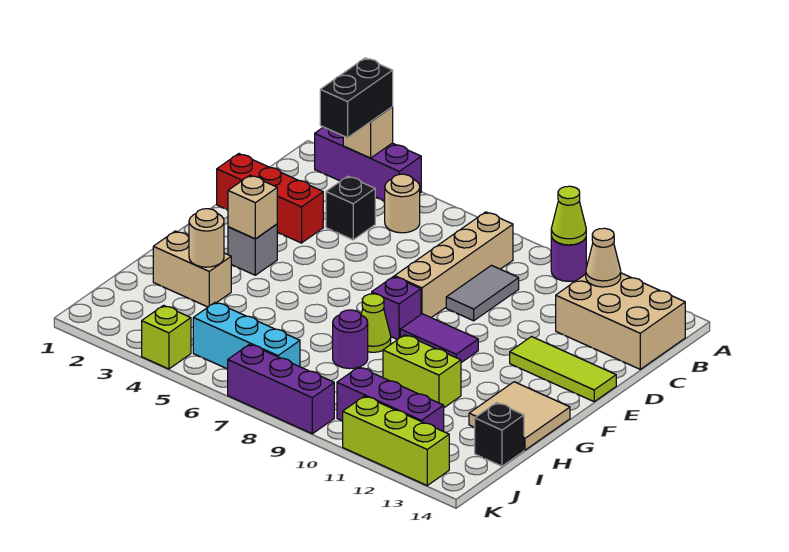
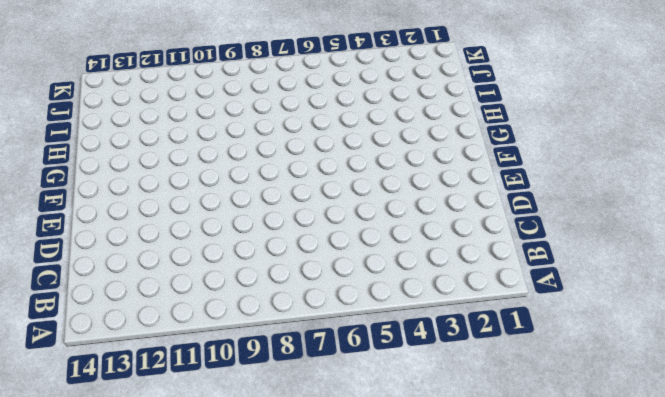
none -> purple brick A2:A4 level 1
none -> purple round brick A10 level 1
none -> tan round brick B5 level 1

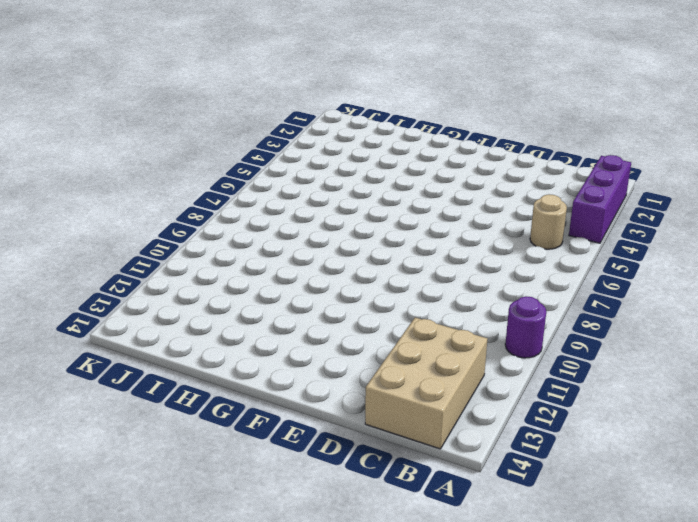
none -> tan brick B8:E8 level 1
none -> black brick C4 level 1
none -> grey tile C9:D9 level 1

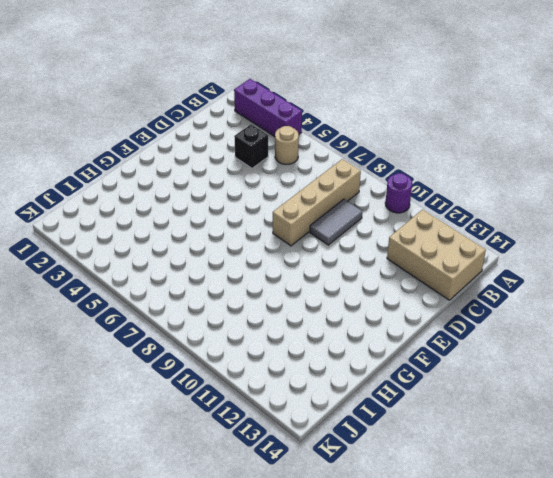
none -> red brick D1:D3 level 1
none -> lime tile E12:E14 level 1
none -> grey brick F3 level 1

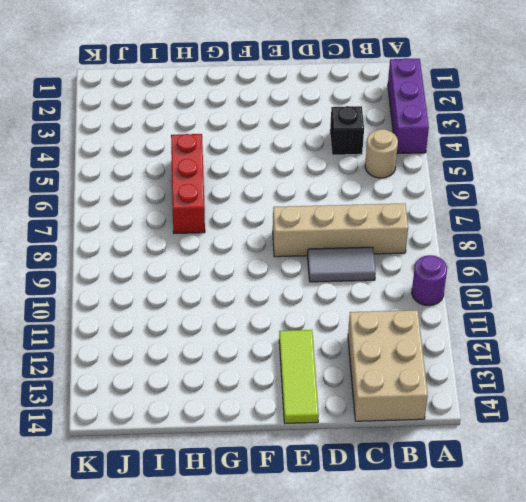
red brick H5:H7 level 1 -> red brick D1:D3 level 1
none -> grey brick F3 level 1
none -> purple brick F8 level 1
none -> purple tile F9:F10 level 1

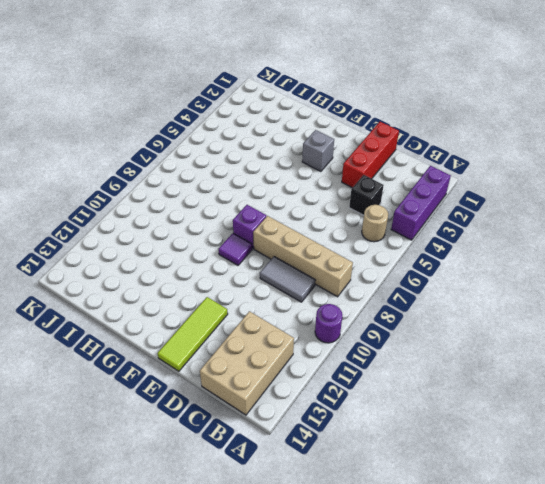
purple tile F9 level 1 -> purple tile F9:F10 level 1
none -> lime cone G8 level 1
none -> tan tile G13:H14 level 1
none -> tan brick H2:H3 level 1

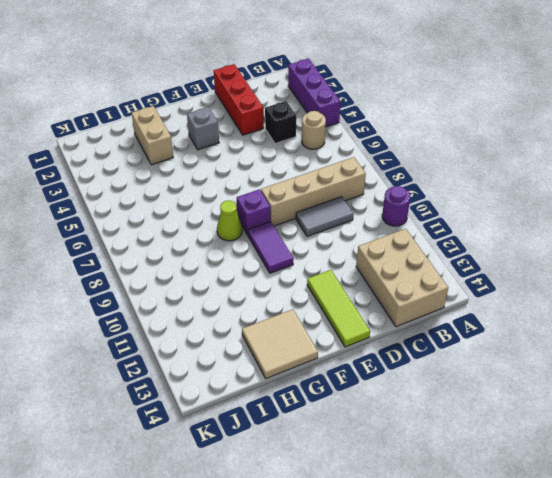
none -> purple round brick H8 level 1
none -> lime brick H10:H11 level 1
none -> black brick I14 level 1

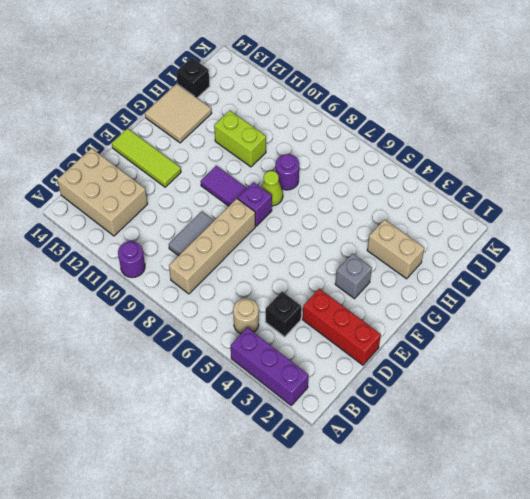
none -> cyan brick J5:J7 level 1
none -> purple brick J10:J12 level 1
none -> lime brick K4 level 1

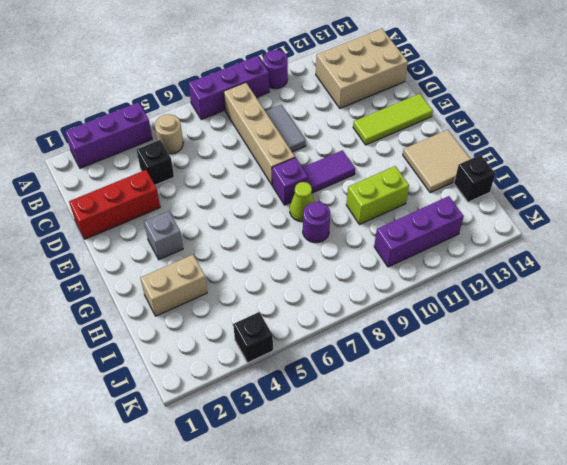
purple brick A7:A9 level 1 -> purple brick K7:K9 level 1
black brick K4 level 1 -> lime brick K4 level 1
none -> cyan brick J5:J7 level 1
none -> lime brick K11:K13 level 1
none -> tan brick A3 level 2

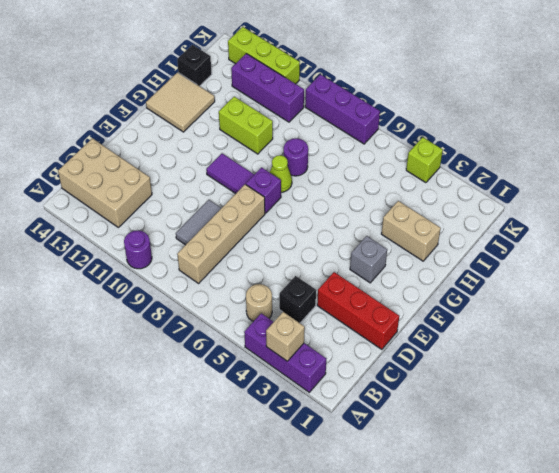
none -> lime tile E12:E14 level 1
none -> cyan brick J5:J7 level 1
none -> lime cone A10 level 2

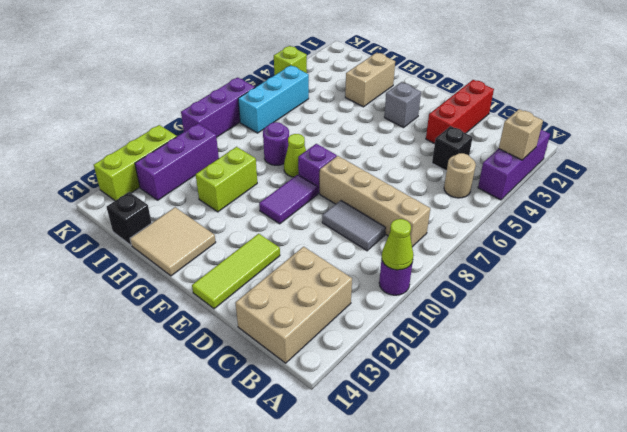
none -> tan cone B12 level 2
none -> tan brick F3 level 2
none -> tan round brick H3 level 2

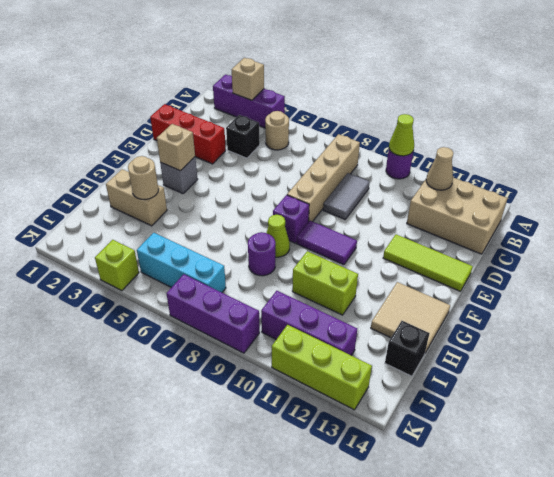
none -> black brick A3:B3 level 3

